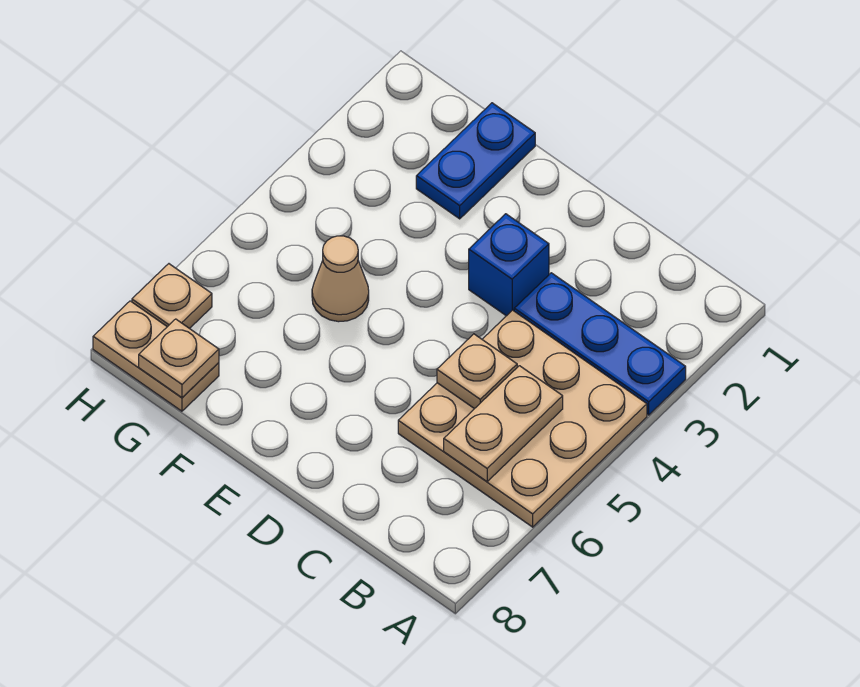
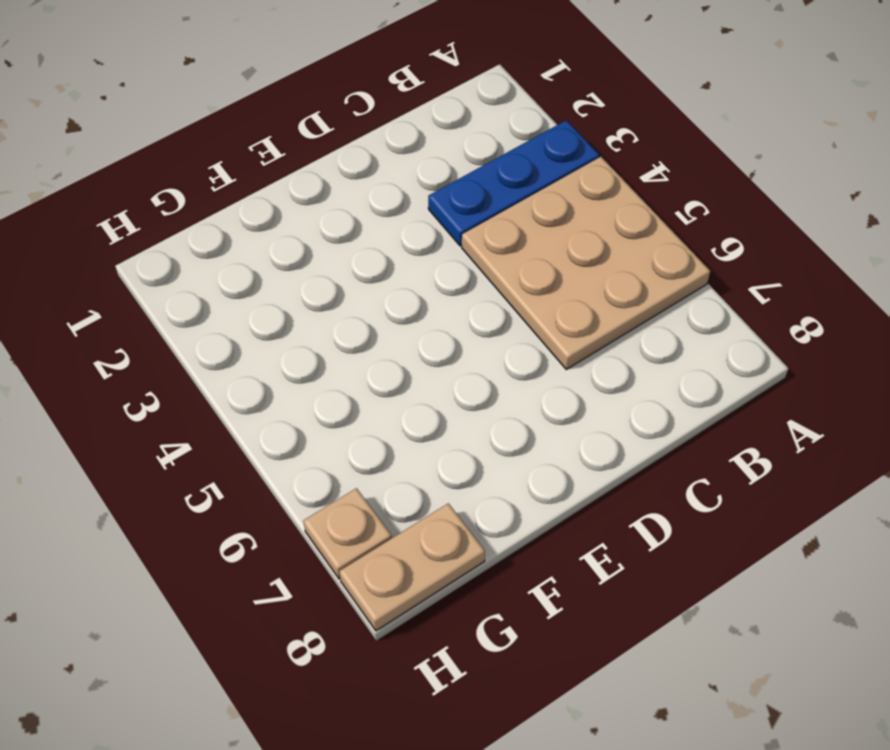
none -> blue brick D3 level 1
none -> blue plate F1:F2 level 1

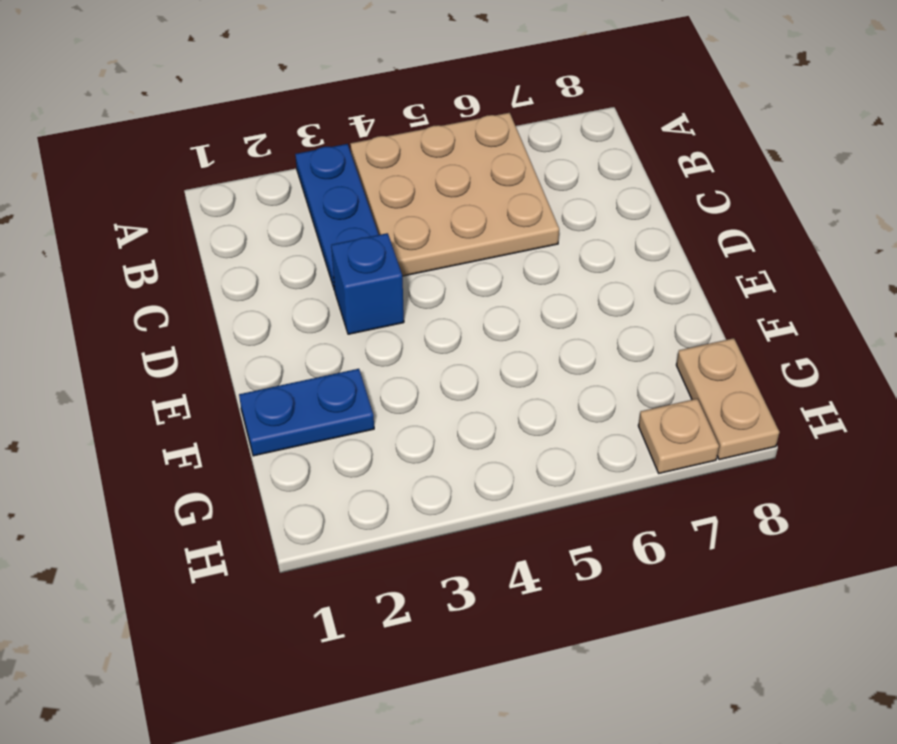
none -> tan cone F5 level 1
none -> tan plate B5:B6 level 2

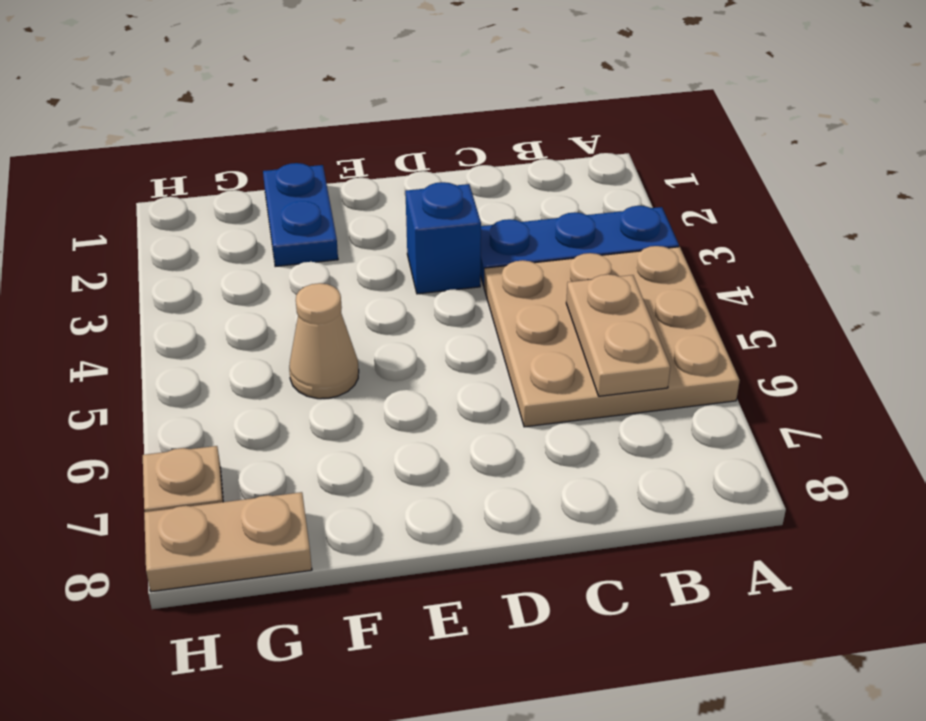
none -> tan plate C5 level 2
none -> tan plate G8 level 2

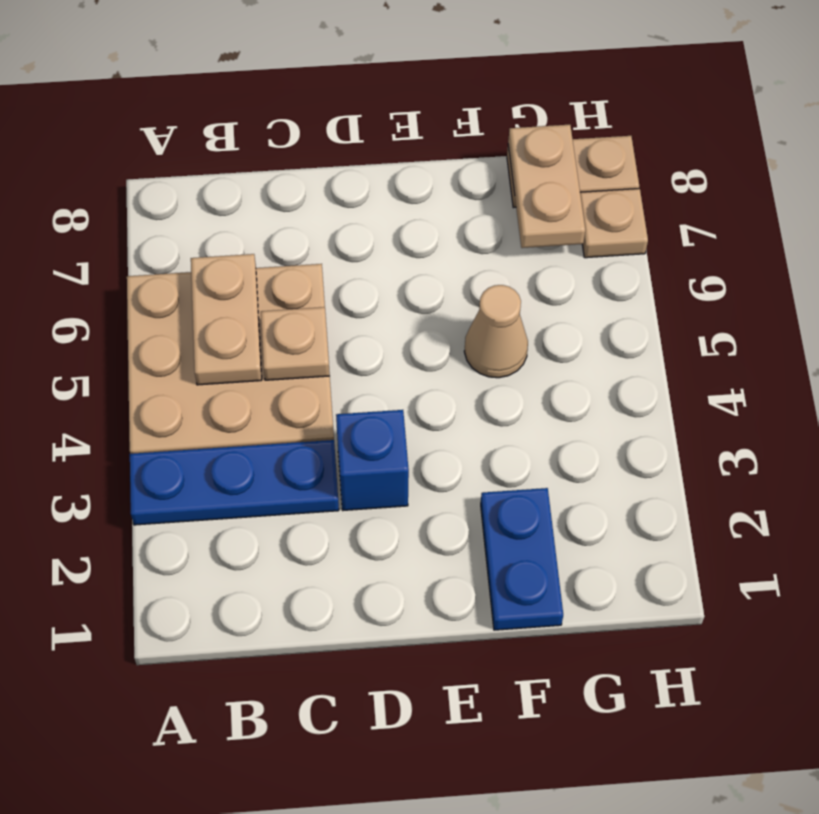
tan plate G7:G8 level 2 -> tan plate G8 level 2

